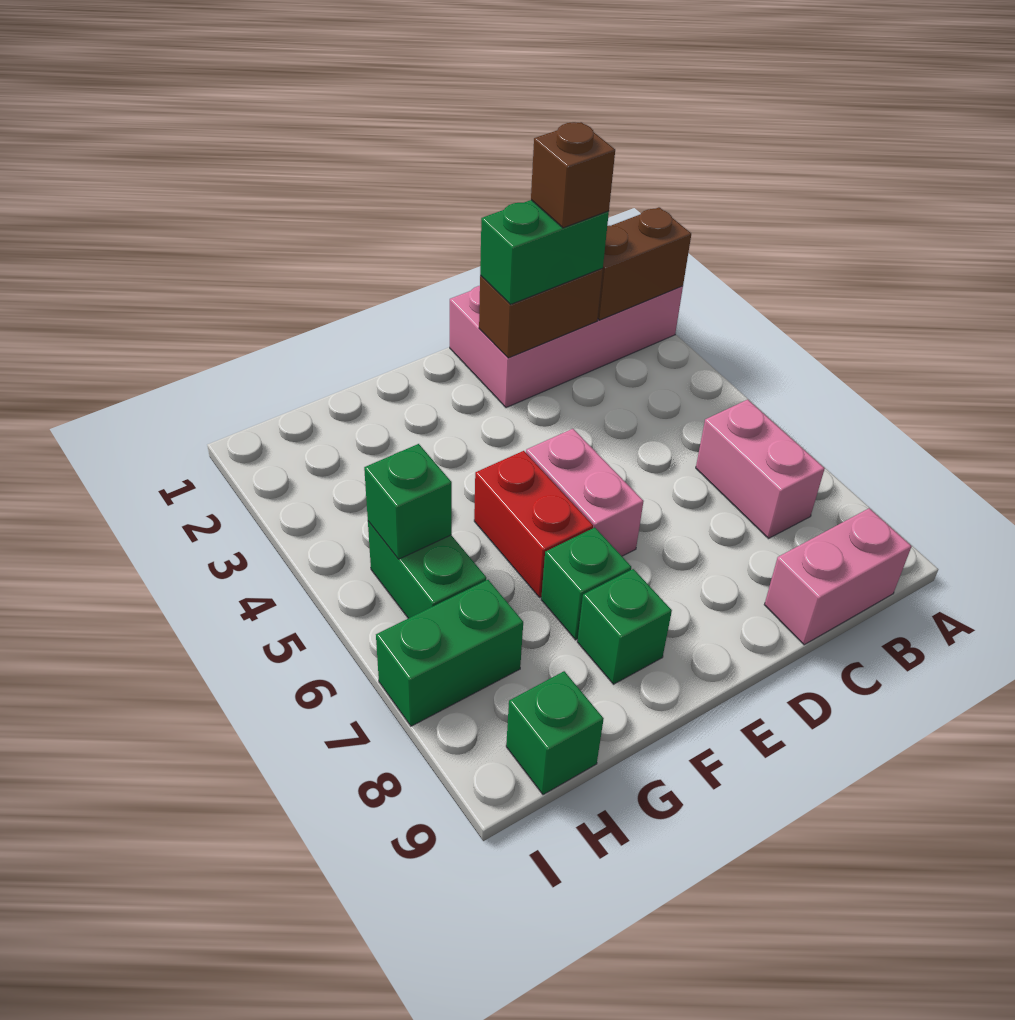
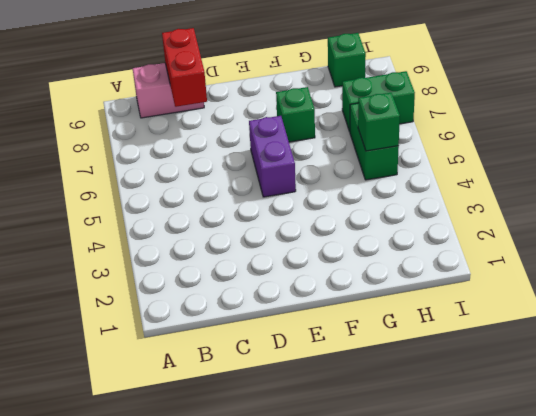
red brick C8:C9 level 2 -> red brick F5:F6 level 1
purple brick E5:E6 level 1 -> pink brick E5:E6 level 1
none -> pink brick A1:D2 level 1
none -> pink brick B6:B7 level 1
none -> green brick F8 level 1

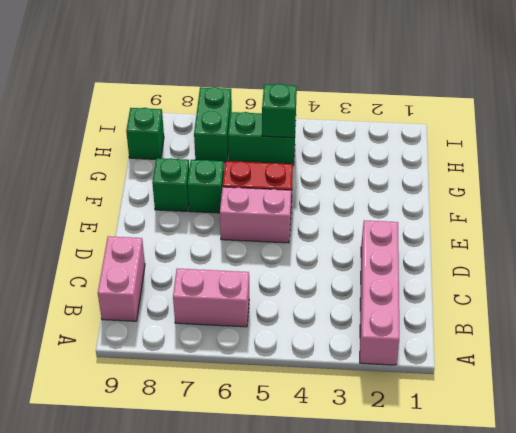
pink brick A2:D2 level 1 -> pink brick A1:D2 level 1
none -> brown brick A2:B2 level 2
none -> brown brick C2:D2 level 2
none -> green brick C2:D2 level 3

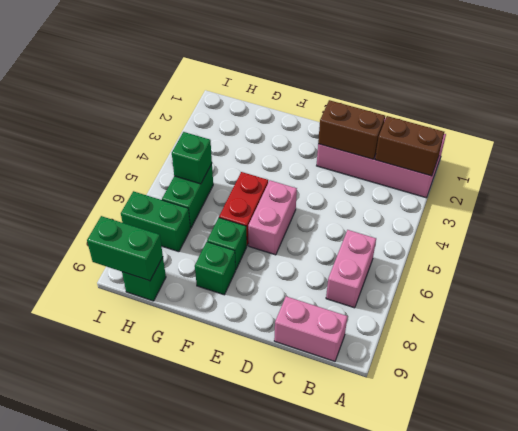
green brick H9:I9 level 2 -> green brick C2:D2 level 3
none -> brown brick C2 level 4

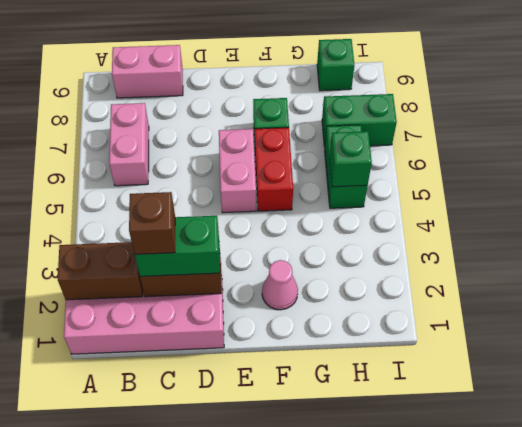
pink cone F2 level 1 -> none
none -> green brick F8 level 1

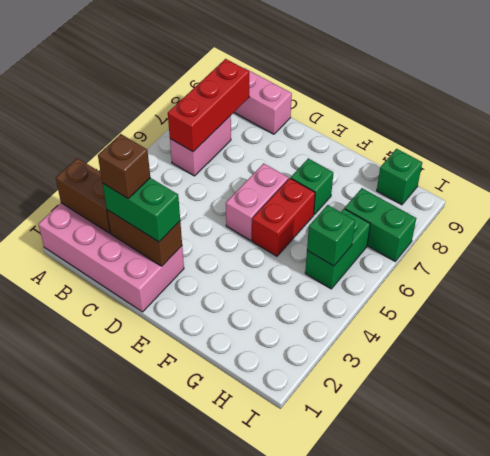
red brick B6:B8 level 2 -> none
none -> green brick F8 level 1

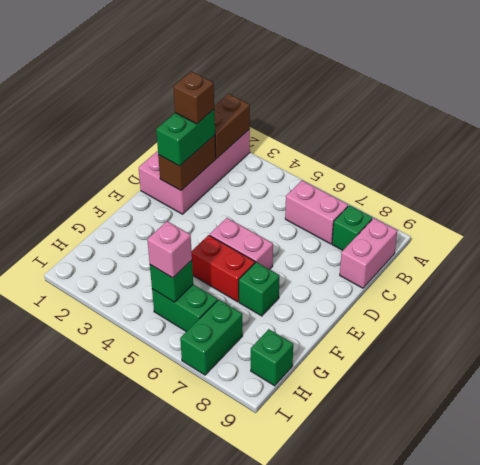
green brick B8 level 1 -> green brick F8 level 1
pink brick H5 level 3 -> none

